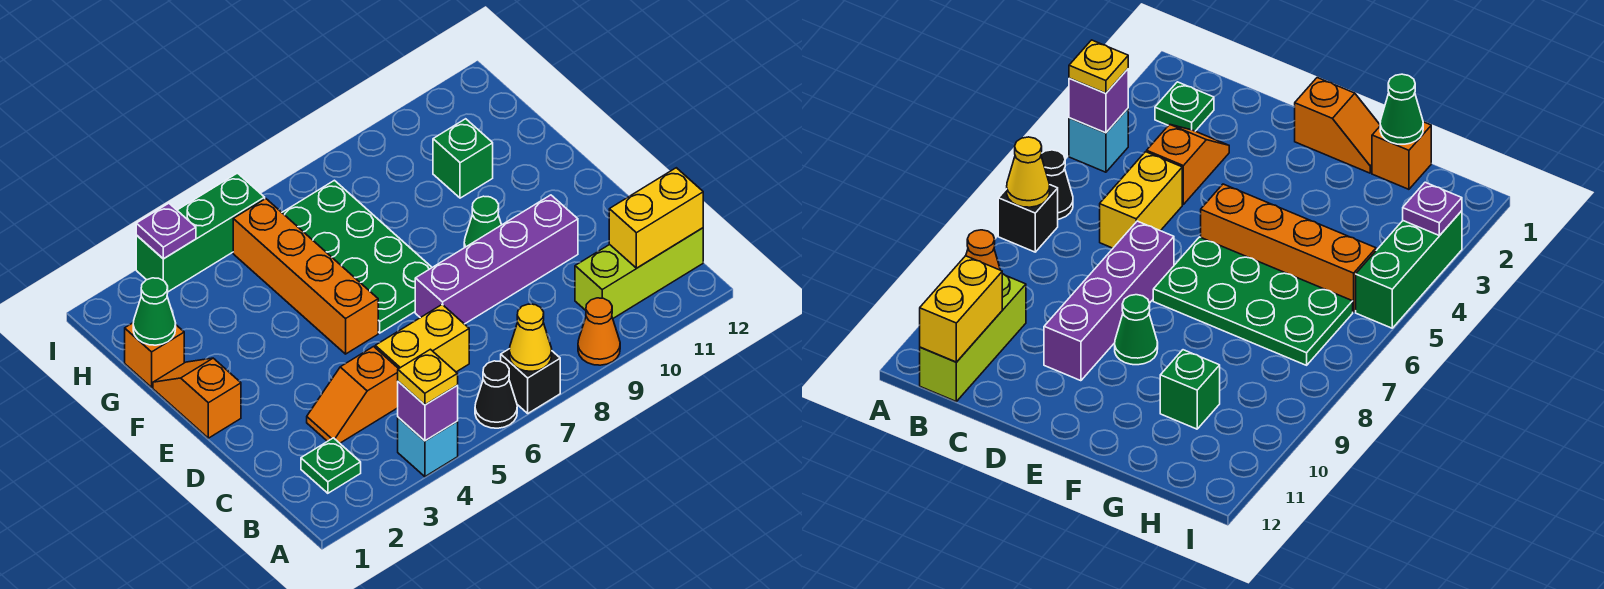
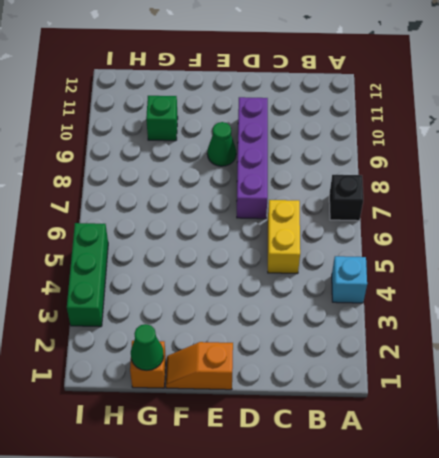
none -> black cone A6 level 1
none -> orange cone A9 level 1
none -> green plate B2 level 1

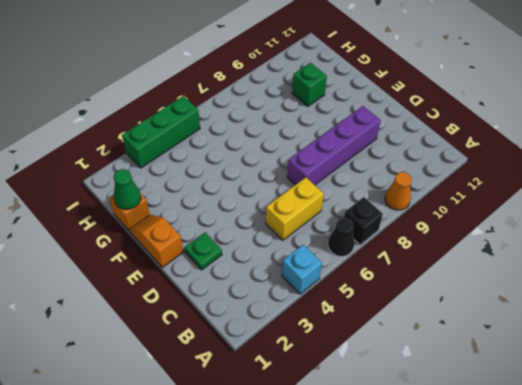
green plate D2 level 1 -> green plate B2 level 1
none -> lime brick B10:B12 level 1
none -> orange slope C3:C4 level 1 top 4
none -> orange brick E5:H5 level 1

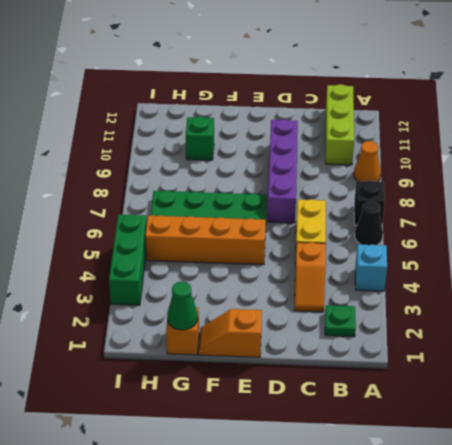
none -> green cone E9 level 1
none -> purple brick A4 level 2
none -> yellow cone A7 level 2

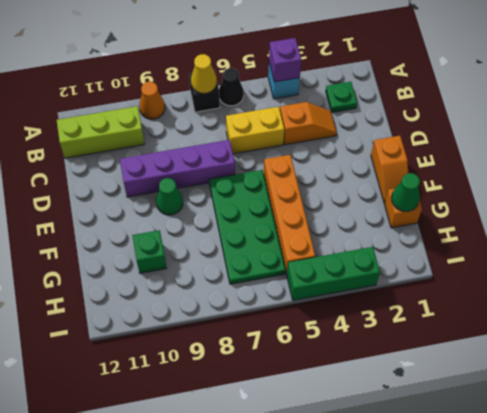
none -> yellow brick B11:B12 level 2
none -> purple plate I3 level 2
none -> yellow plate A4 level 3

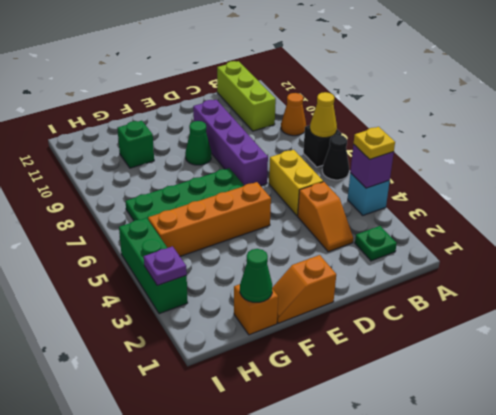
none -> yellow brick B11:B12 level 2

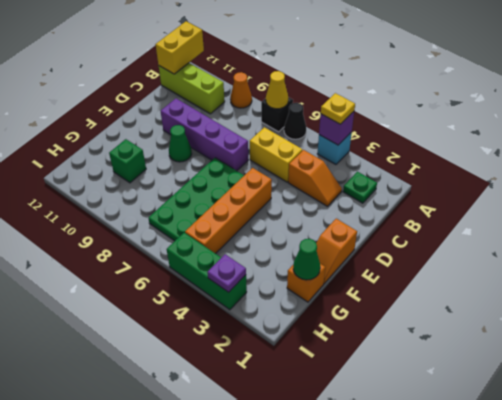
yellow brick A12:B12 level 2 -> yellow brick B11:B12 level 2

